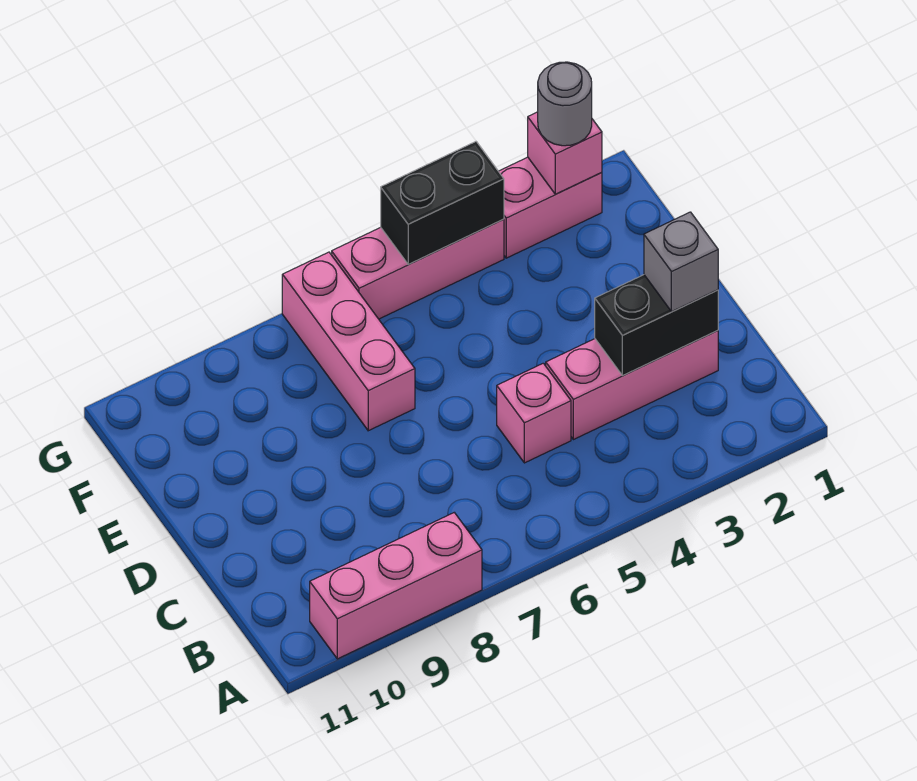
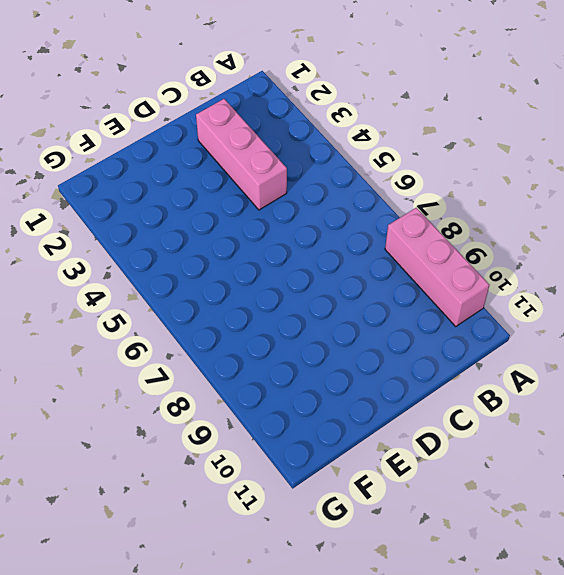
none -> pink brick C5 level 1
none -> pink brick E7:G7 level 1

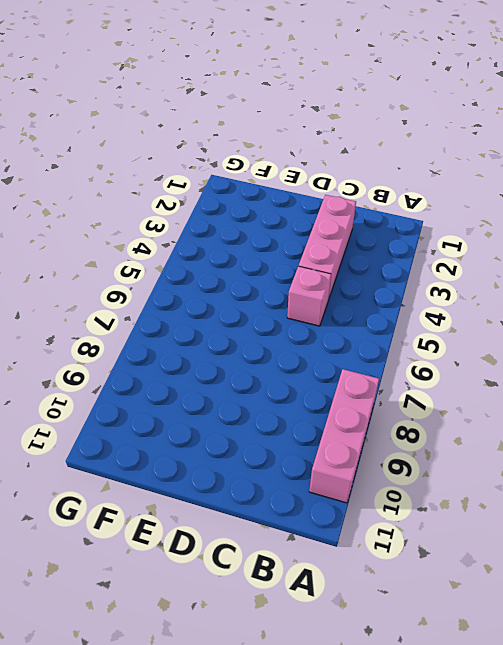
none -> pink brick E7:G7 level 1
none -> pink brick G2:G3 level 1

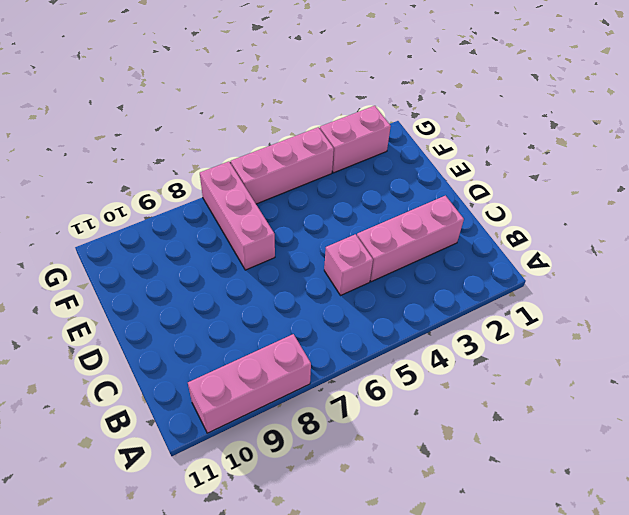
none -> black brick C2:C3 level 2
none -> pink brick G2 level 2

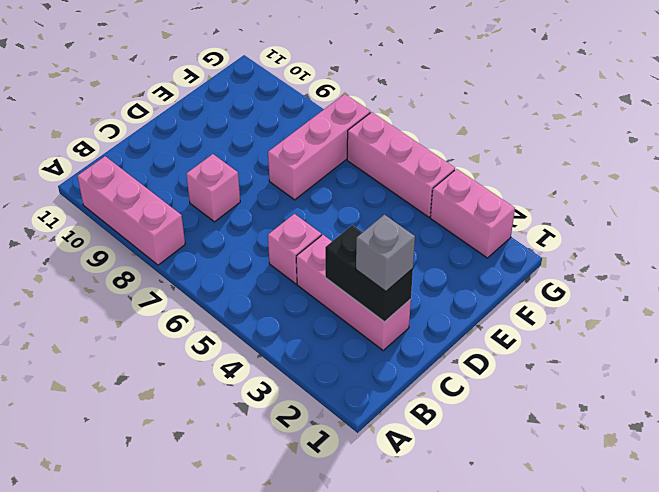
pink brick C8 level 1 -> pink brick G2 level 2
none -> black brick G4:G5 level 2
none -> grey round brick G2 level 3

